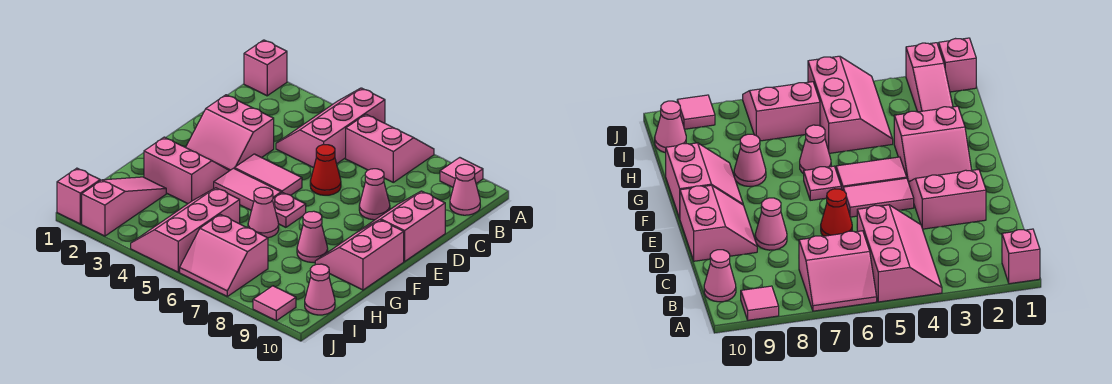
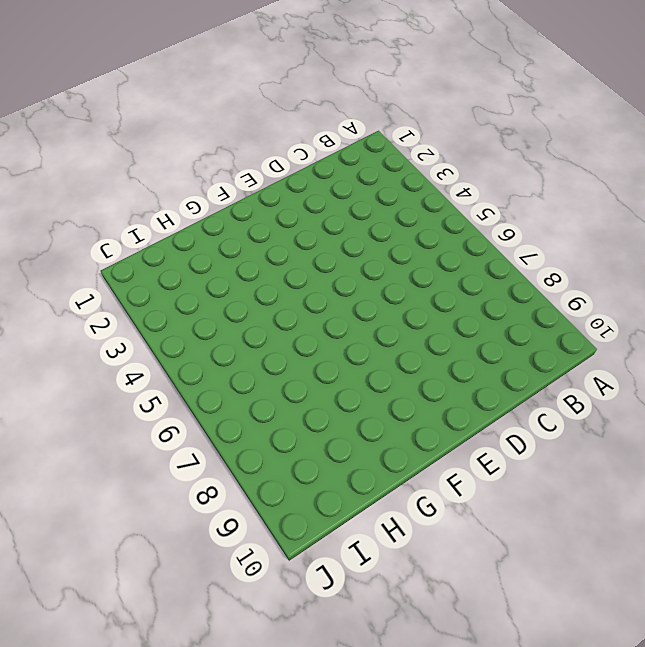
none -> pink brick A1 level 1
none -> pink slope A4:C5 level 1 top 5
none -> pink slope A6:B7 level 1 top B

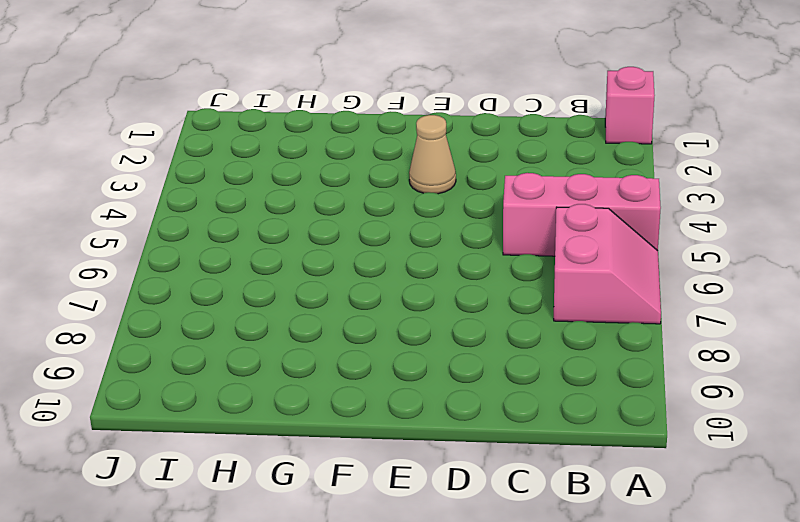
tan cone E3 level 1 -> pink slope D2:E3 level 1 top D
none -> pink tile A9 level 1
none -> pink cone B10 level 1
none -> red cone D6 level 1

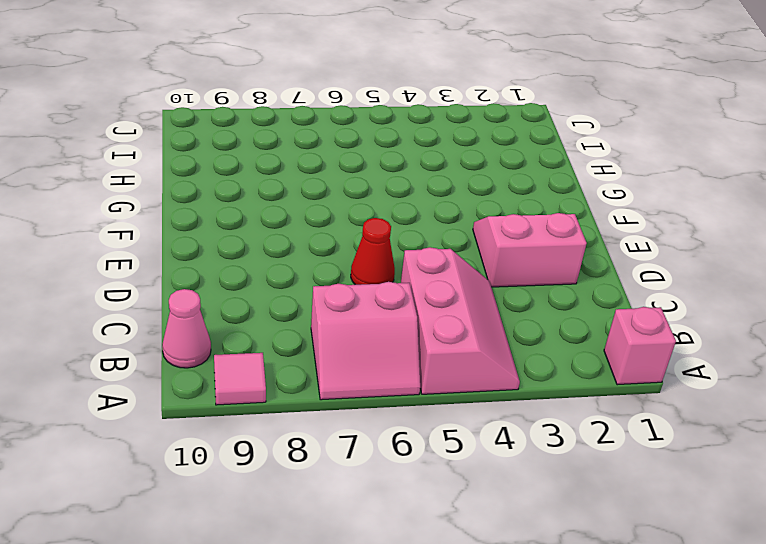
none -> pink cone D8 level 1
none -> pink slope D9:E10 level 1 top 10
none -> pink tile E4:E5 level 1

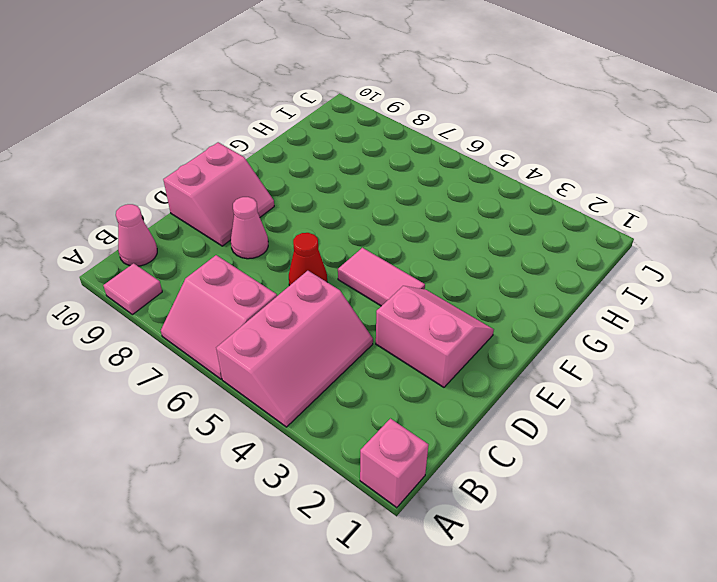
none -> pink slope F2:G3 level 1 top G
none -> pink tile F4:F5 level 1
none -> pink plate F6 level 1

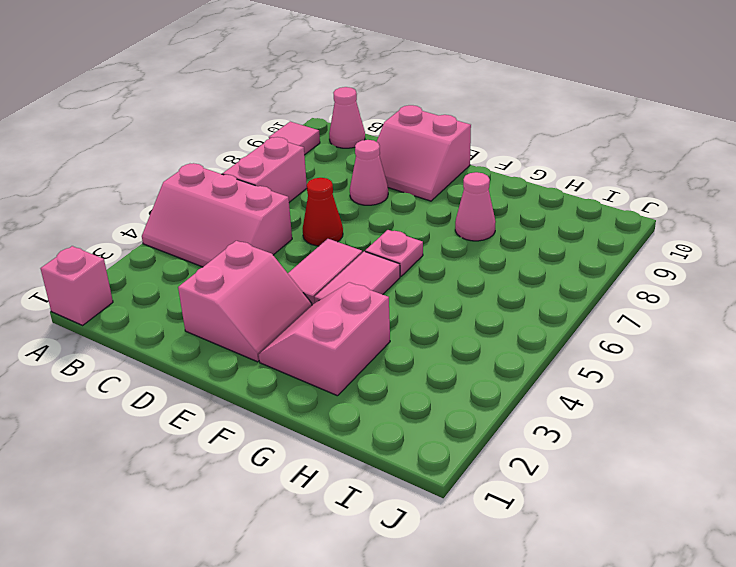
none -> pink slope F9:G10 level 1 top 10
none -> pink cone G6 level 1
none -> pink slope H2:J2 level 1 top J

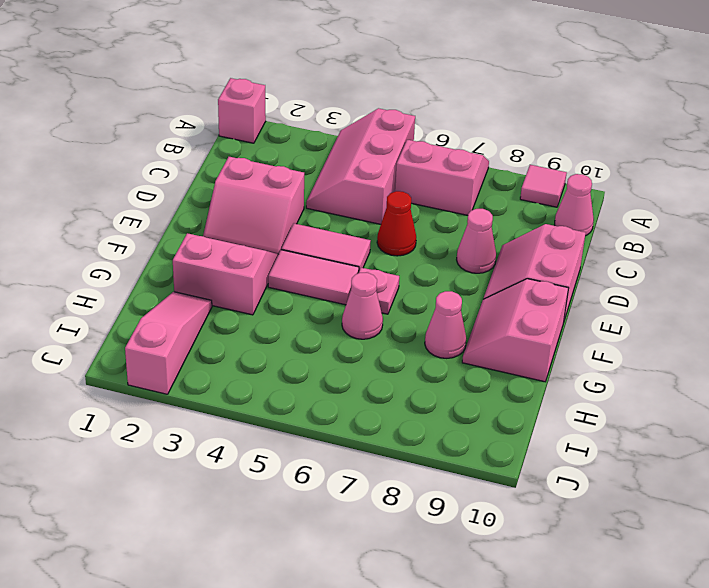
none -> pink slope H4:J5 level 1 top 5
none -> pink slope I6:J7 level 1 top I
none -> pink cone I10 level 1

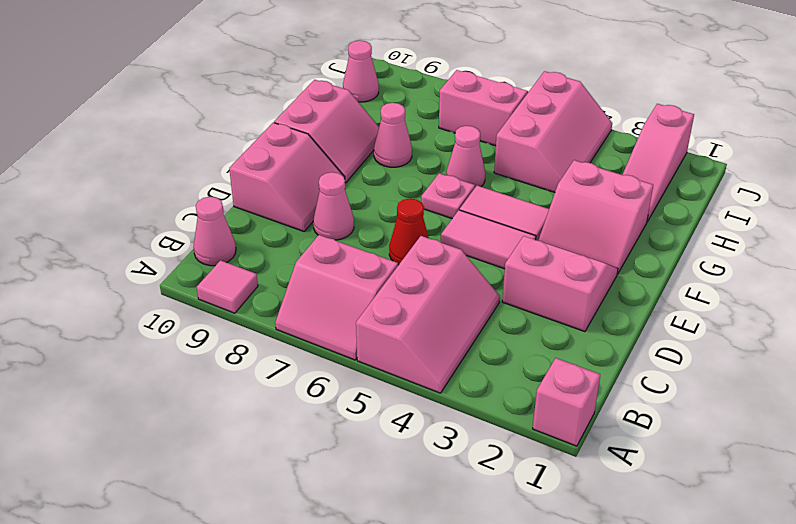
none -> pink brick J1 level 1
none -> pink tile J9 level 1

